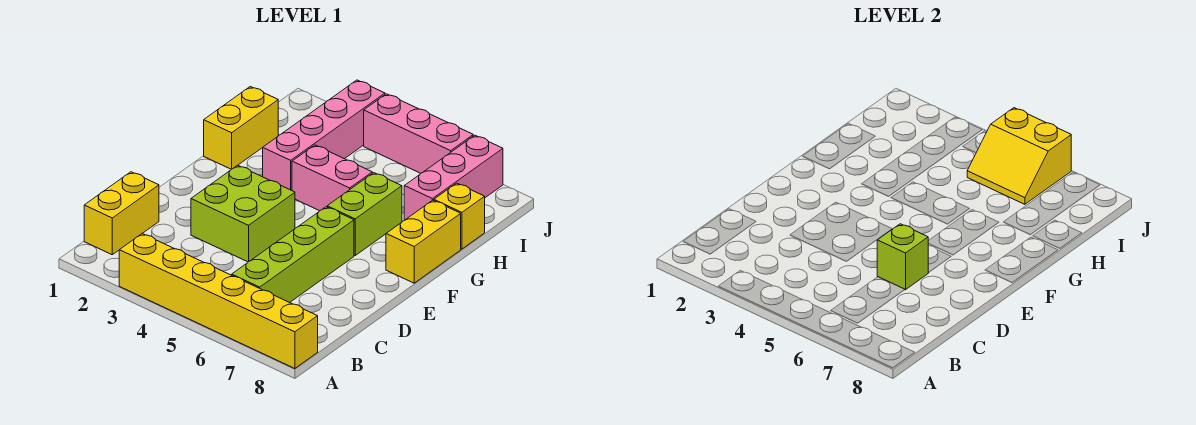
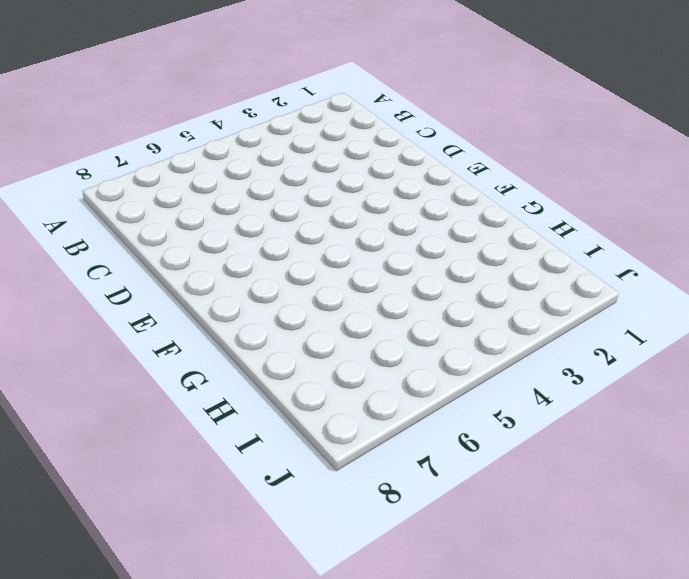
none -> yellow brick A3:A8 level 1
none -> yellow brick B1:C1 level 1
none -> lime brick B6:E6 level 1

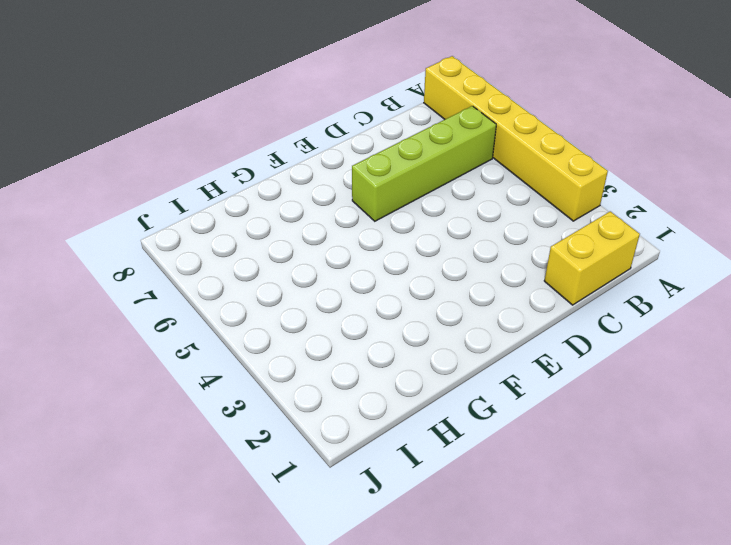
none -> lime brick D3:E4 level 1
none -> lime brick F6:G6 level 1
none -> yellow brick F8:G8 level 1

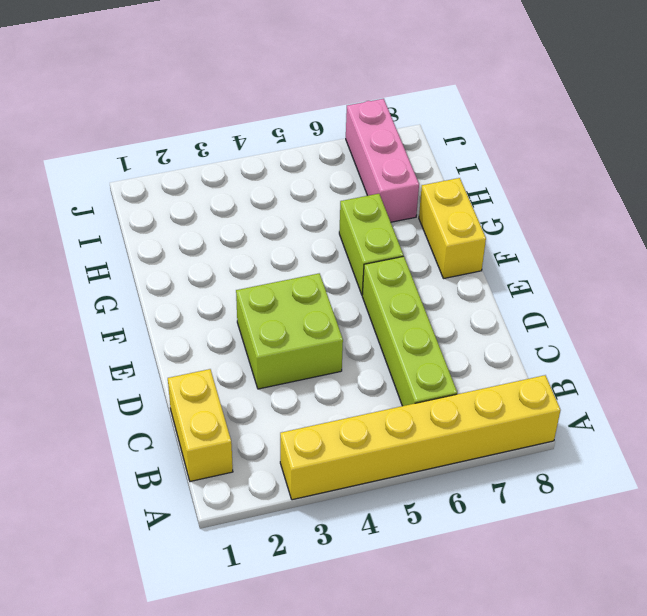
none -> yellow brick G1:H1 level 1
none -> pink brick G3:J3 level 1
none -> pink brick G4:G5 level 1

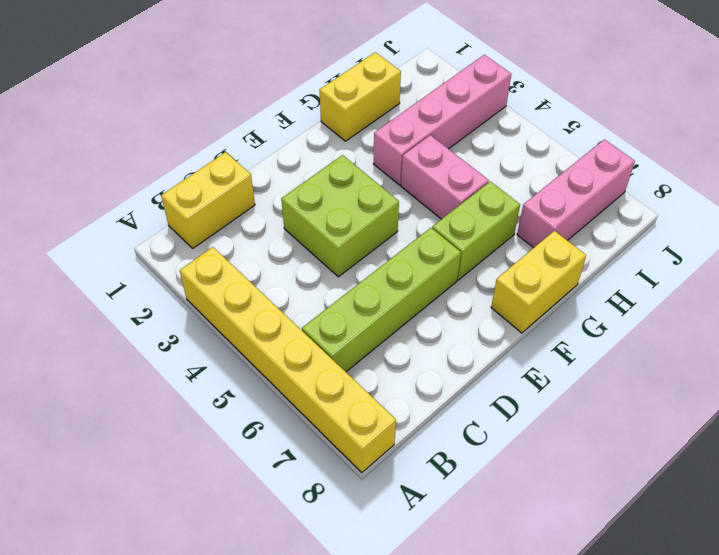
none -> yellow brick H8 level 1
none -> pink brick J4:J6 level 1
none -> lime brick D6 level 2

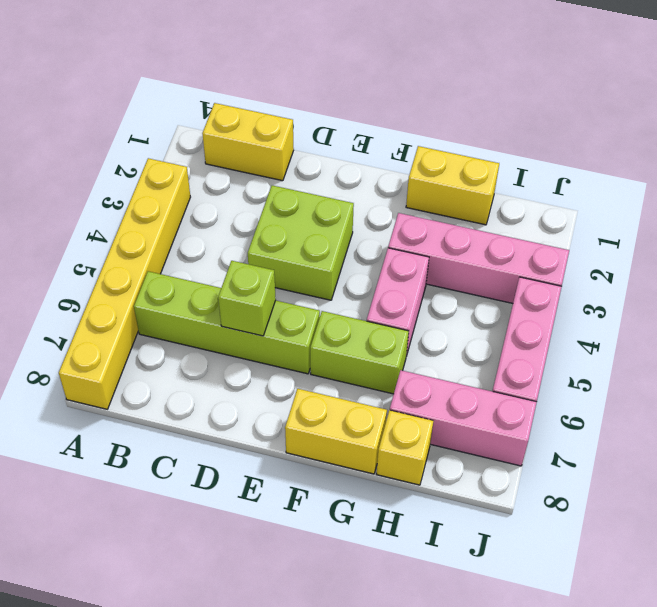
none -> yellow slope I5:J6 level 2 top J

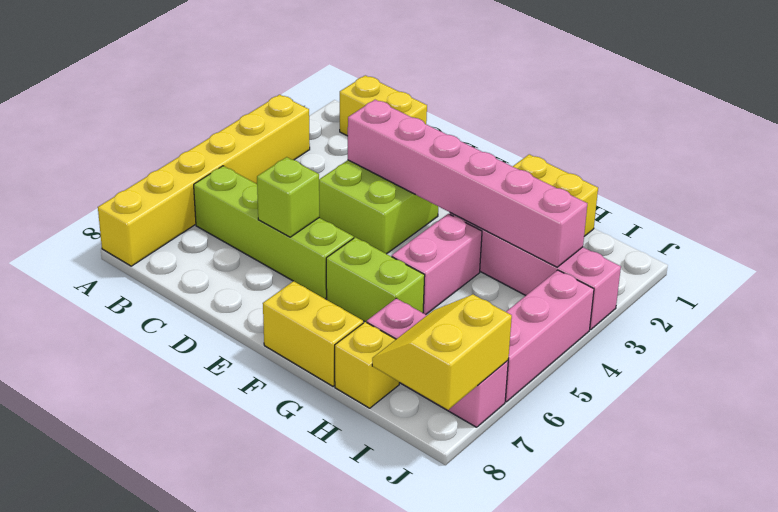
pink brick D3:I3 level 2 -> none
yellow slope I7:J8 level 2 top J -> yellow slope I5:J6 level 2 top J

